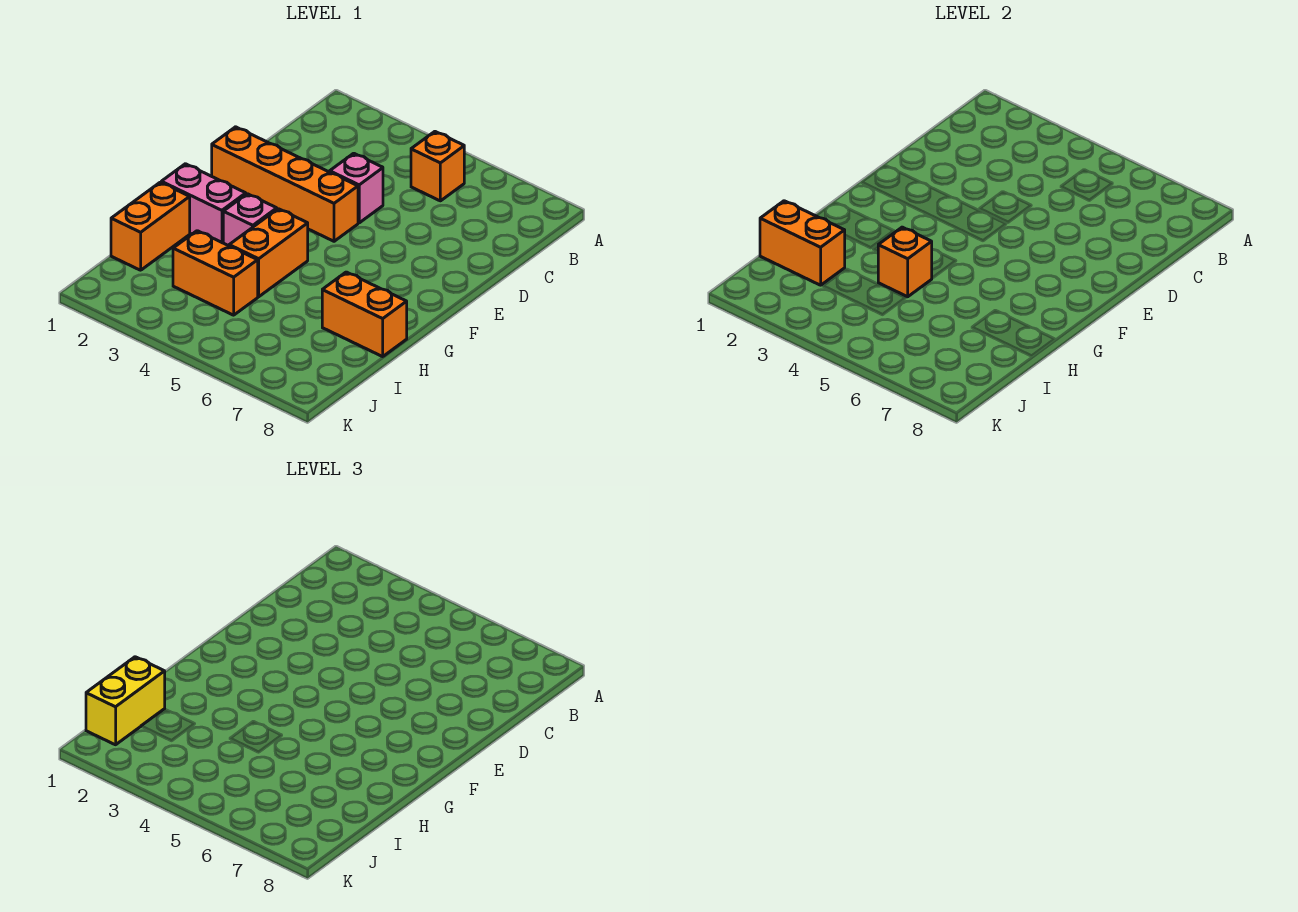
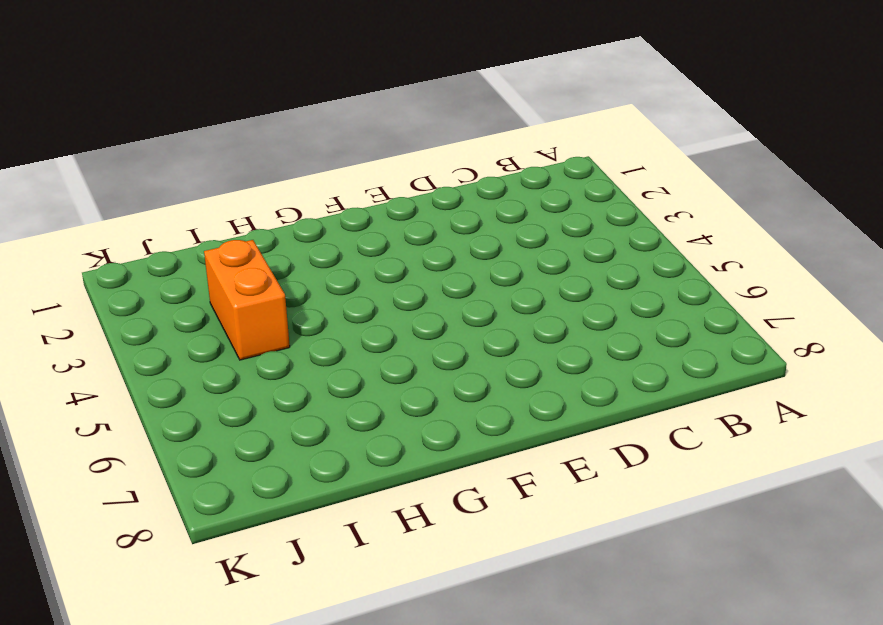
none -> orange brick B5 level 1
none -> pink brick D4 level 1
none -> orange brick E1:E4 level 1

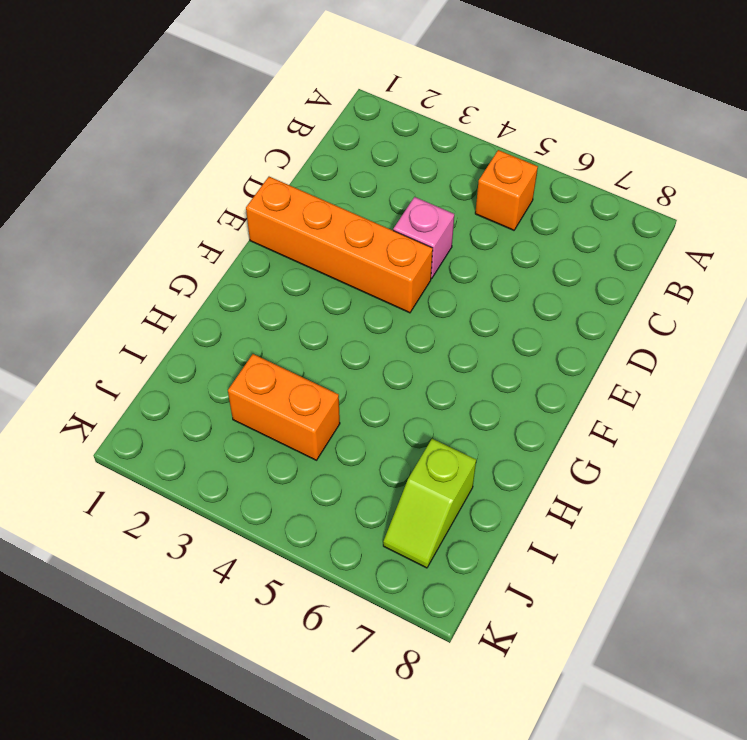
lime slope I7:J7 level 1 top I -> none
none -> pink brick G1:G2 level 1
none -> pink brick G3 level 1
none -> orange brick G4:H4 level 1

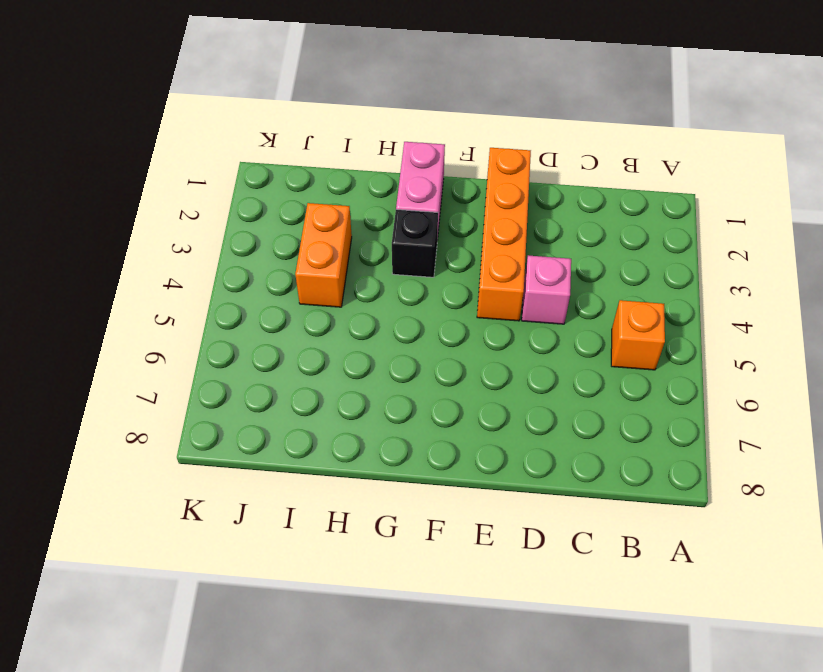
black brick G3 level 1 -> pink brick G3 level 1
none -> orange brick G4:H4 level 1
none -> orange brick H1:I1 level 1
none -> orange brick H7:H8 level 1

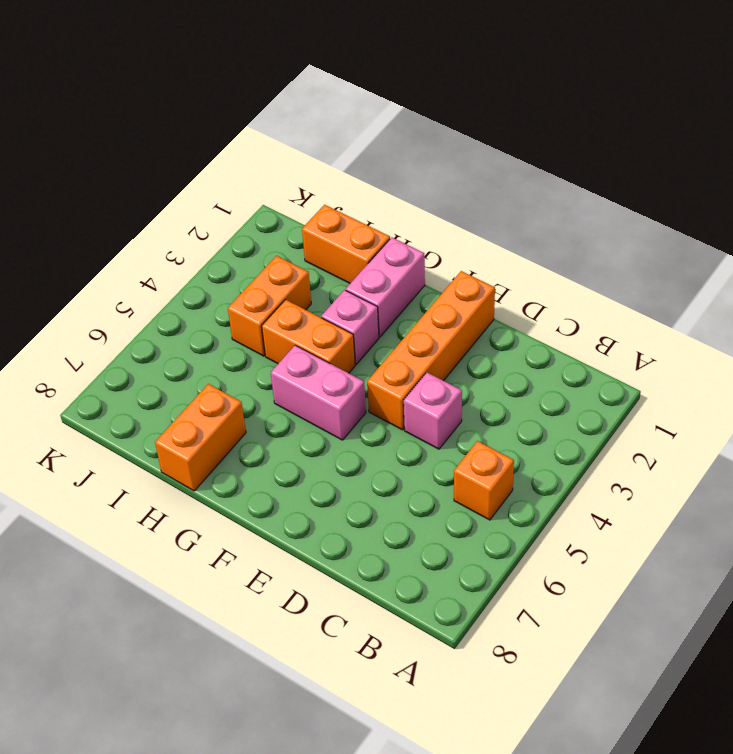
pink brick F5:G5 level 1 -> none
none -> orange brick H4 level 2
none -> orange brick I1:I2 level 2
none -> yellow brick I1:J1 level 3

